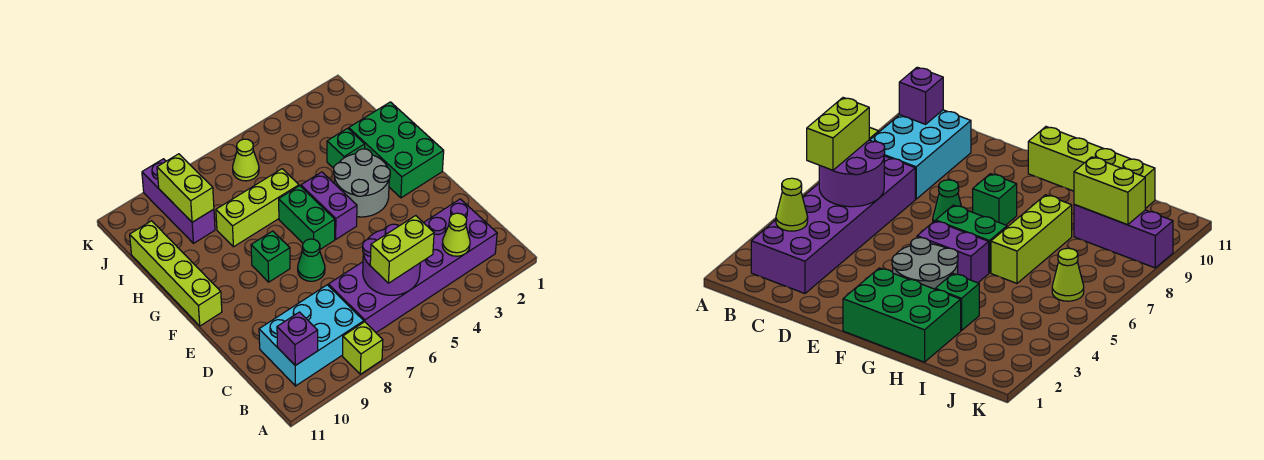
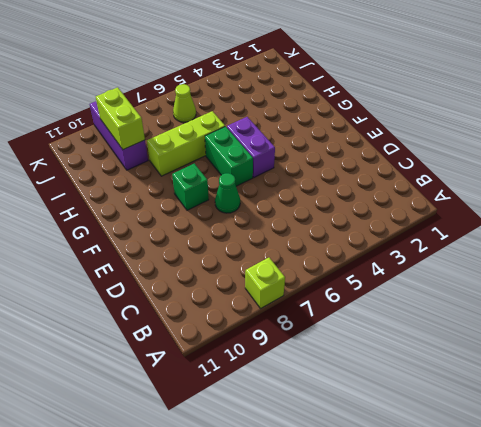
none -> purple brick B2:C7 level 1
none -> cyan brick B8:C10 level 1
none -> green brick F1:H2 level 1

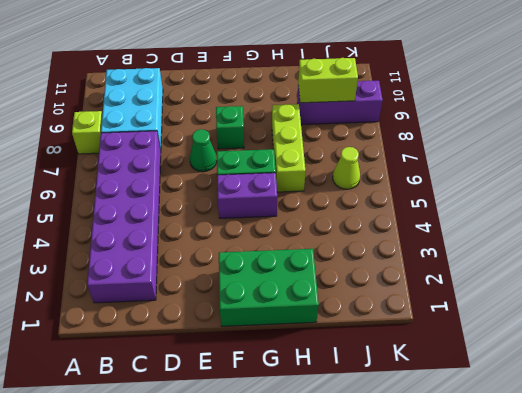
none -> grey round brick F3:G4 level 1
none -> lime brick F11:I11 level 1
none -> green brick H3 level 1

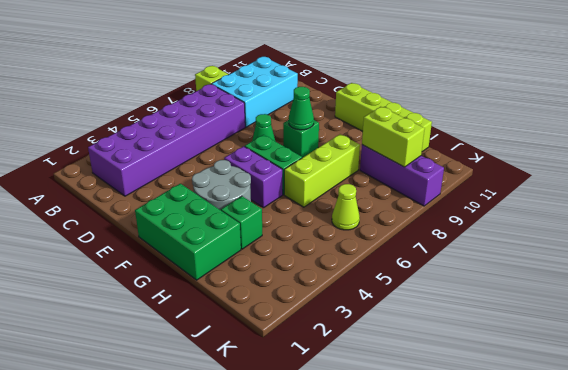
green cone F8 level 2 -> none
none -> lime cone B3 level 2
none -> purple round brick B5:C6 level 2
none -> purple brick B10 level 2

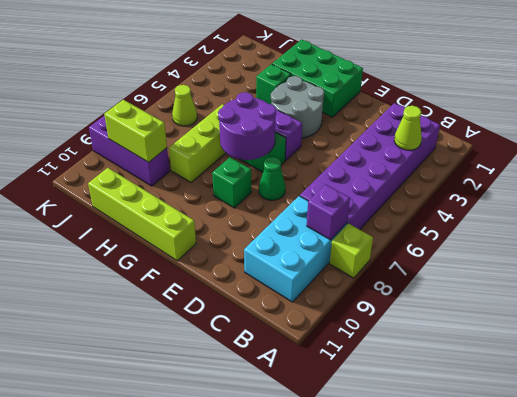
purple brick B8 level 2 -> purple brick B10 level 2
purple round brick F6:G7 level 2 -> purple round brick B5:C6 level 2
none -> lime brick B5:B6 level 3

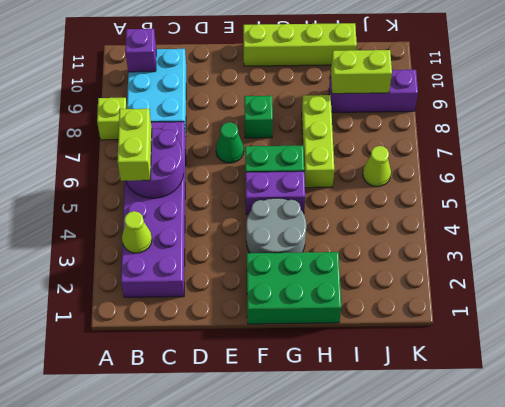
none -> green brick H3 level 1

